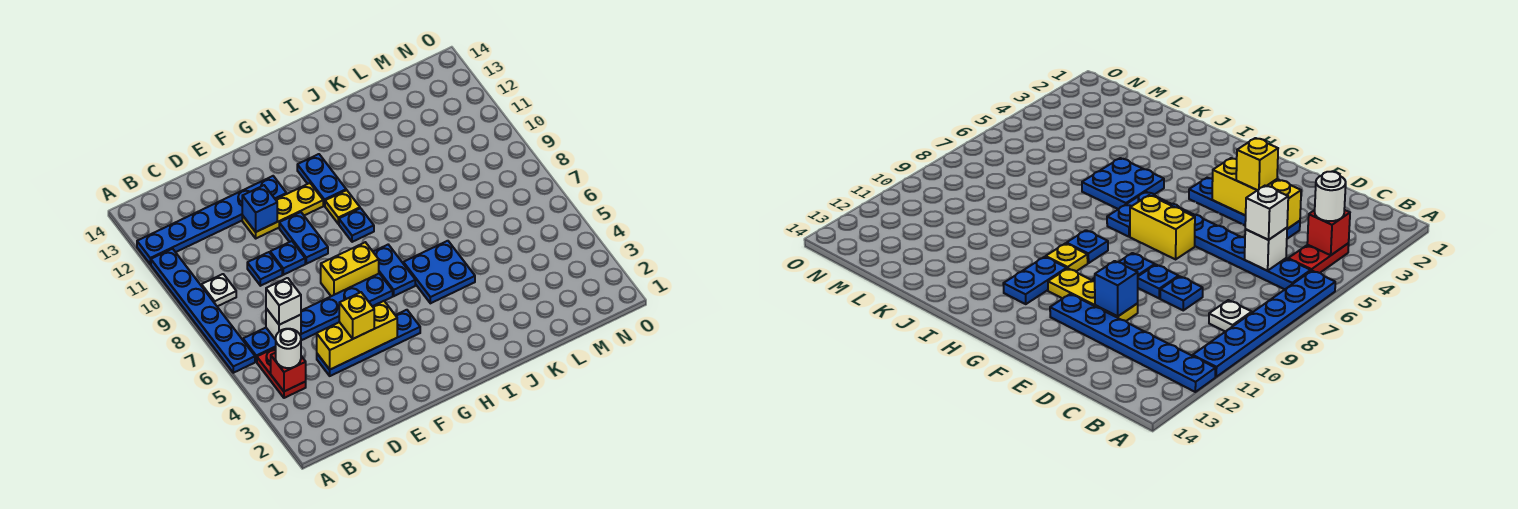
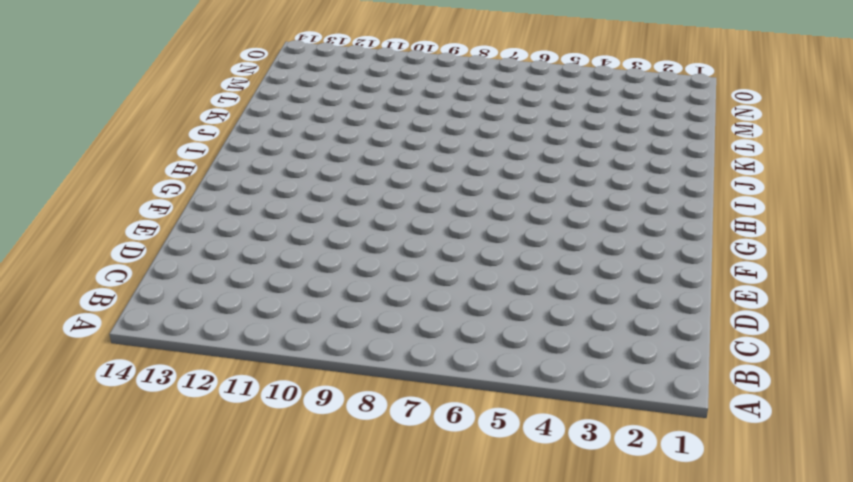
none -> blue plate A6:A11 level 1
none -> blue plate A12:F12 level 1
none -> red plate B4:B5 level 1

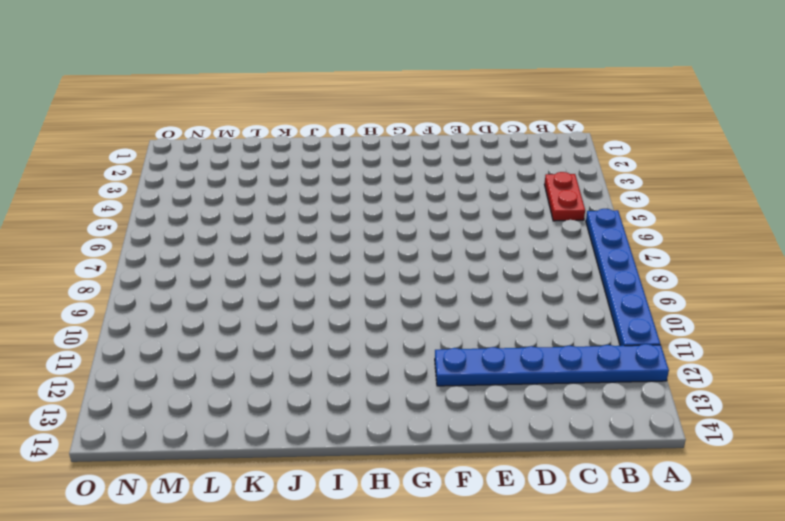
none -> blue plate B6:G6 level 1
none -> white plate B9 level 1
none -> blue plate D4:G4 level 1

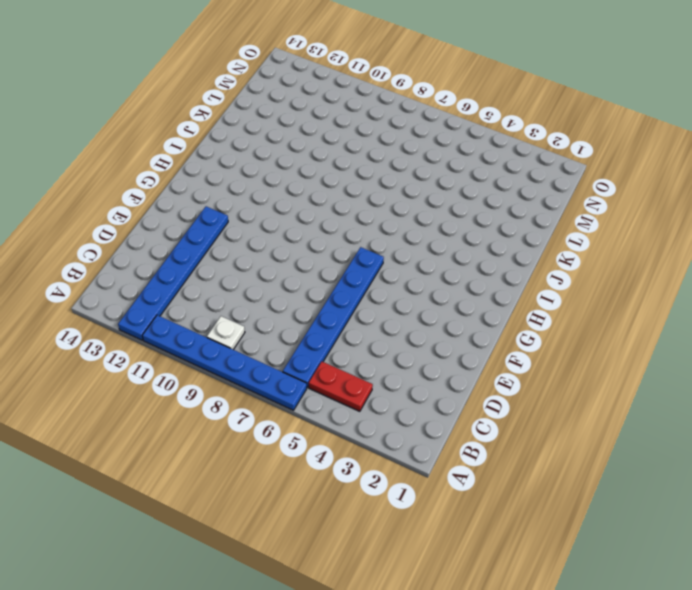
none -> blue plate D4:G4 level 1
none -> blue plate D9 level 1
none -> blue plate E9 level 1

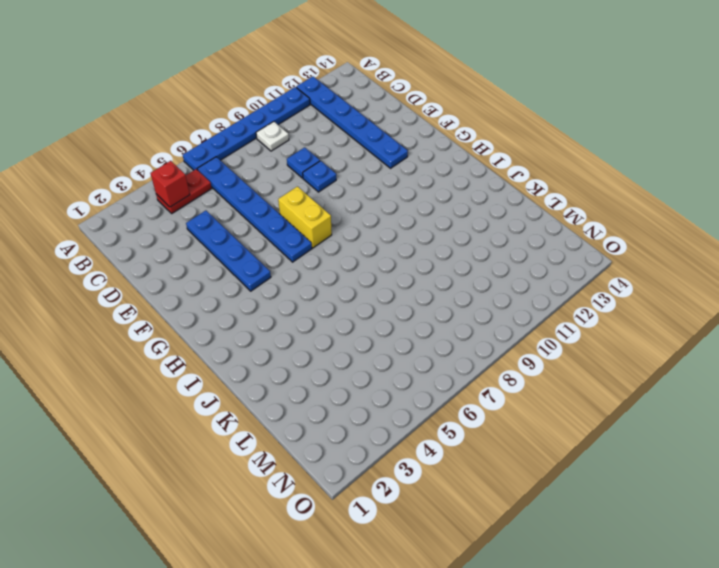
none -> yellow plate E11:G11 level 1
none -> blue plate F9:F10 level 1
none -> blue plate H6:H7 level 1

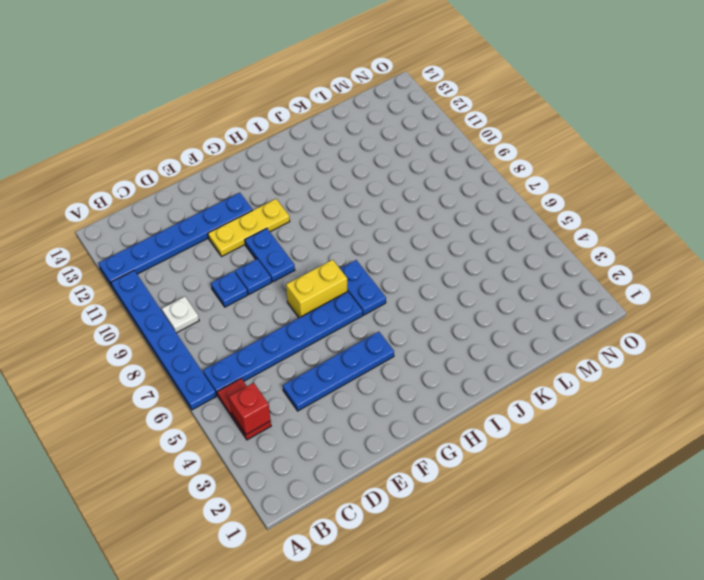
none -> blue plate H9 level 1
none -> yellow plate H10 level 1
none -> blue plate H11:H12 level 1

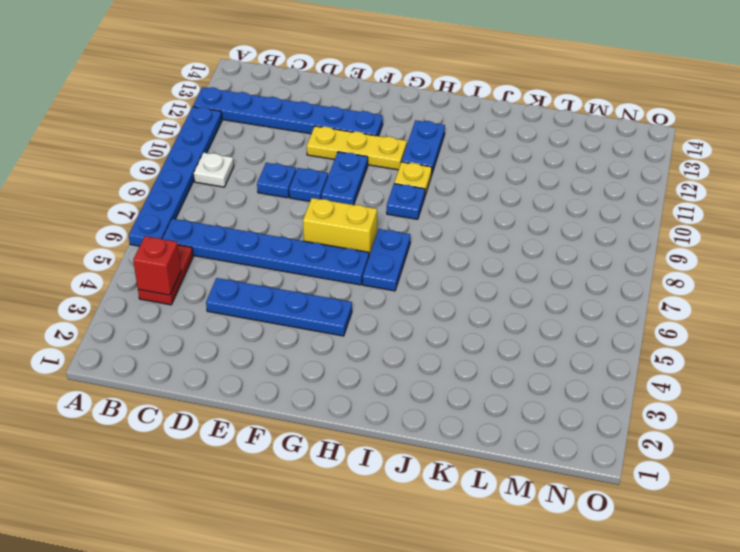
none -> blue plate I5:J6 level 1
none -> white brick C6 level 2
none -> yellow brick D4:F4 level 2

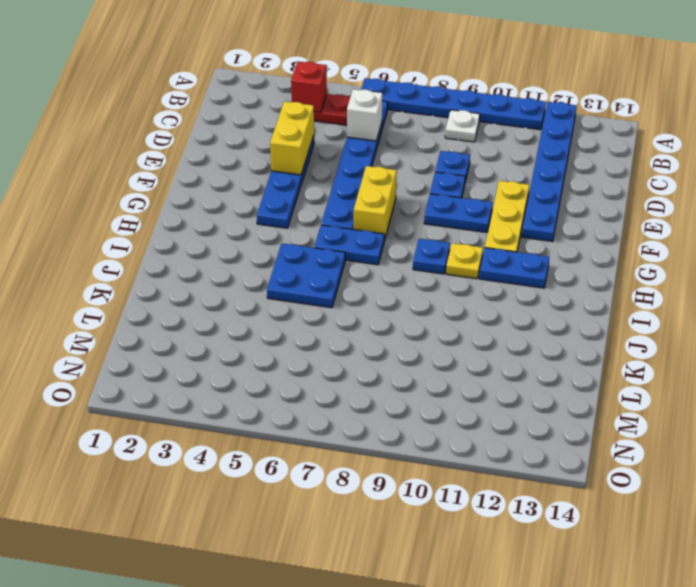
yellow brick D4:E4 level 2 -> yellow brick D4:F4 level 2
none -> blue brick E11 level 2
none -> white round brick B4 level 3
none -> white brick C6 level 3

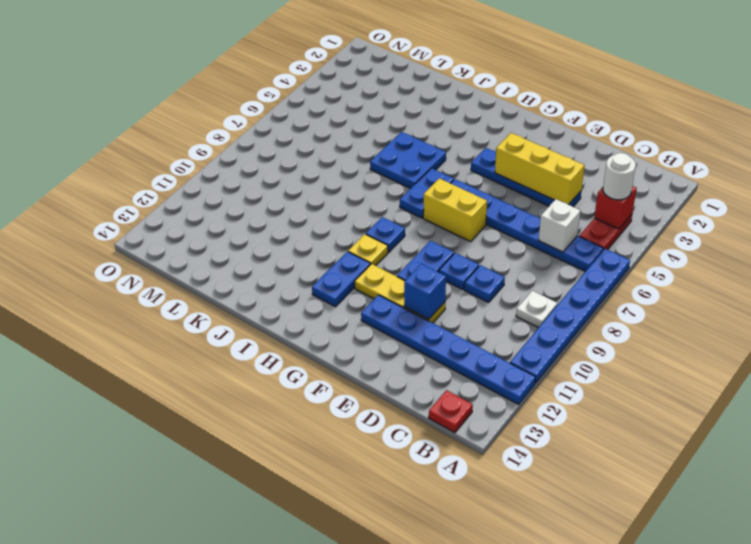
red plate B14 level 1 -> none
none -> white brick C6 level 3
none -> yellow brick E4 level 3

